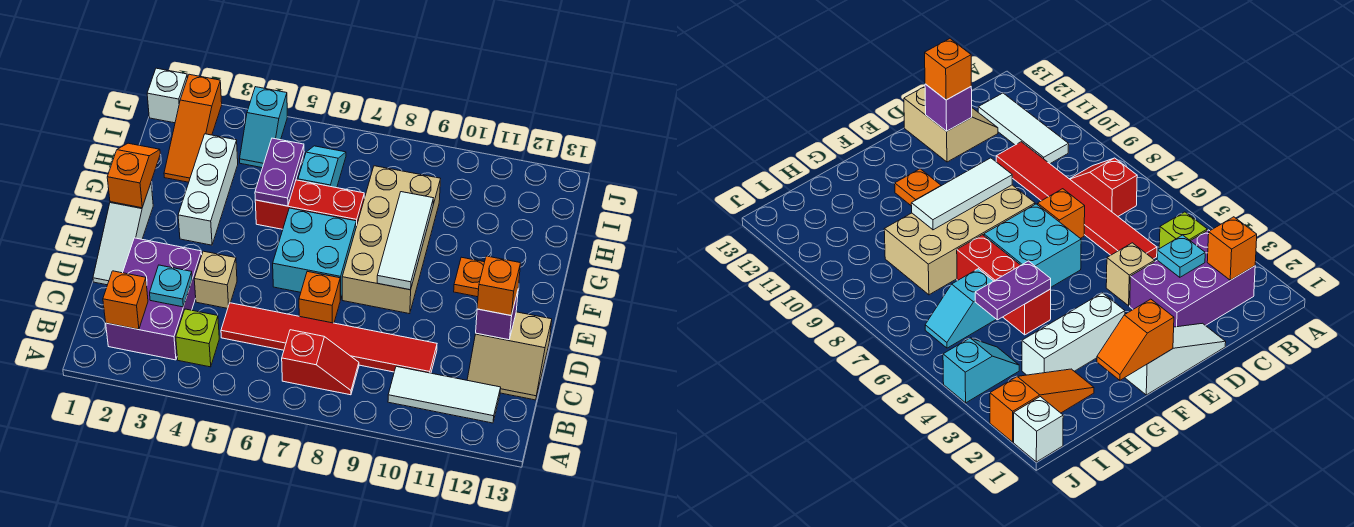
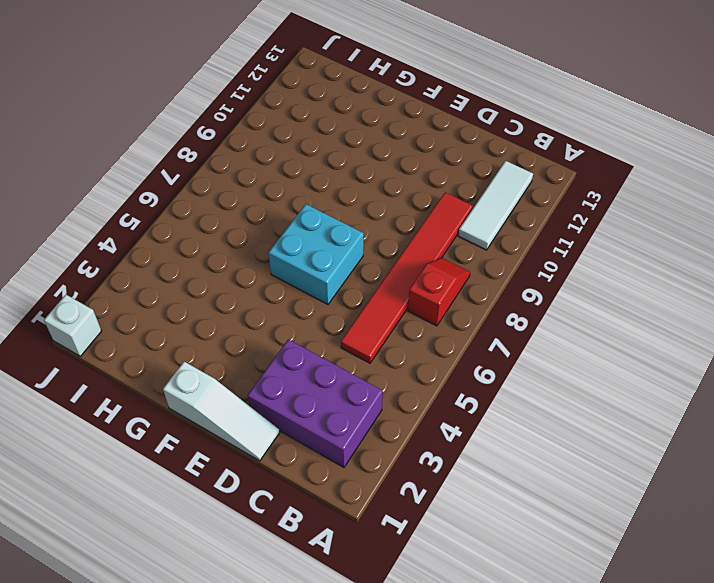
none -> lime brick B4 level 1
none -> tan slope C12:D13 level 1 top D
none -> tan brick D4 level 1

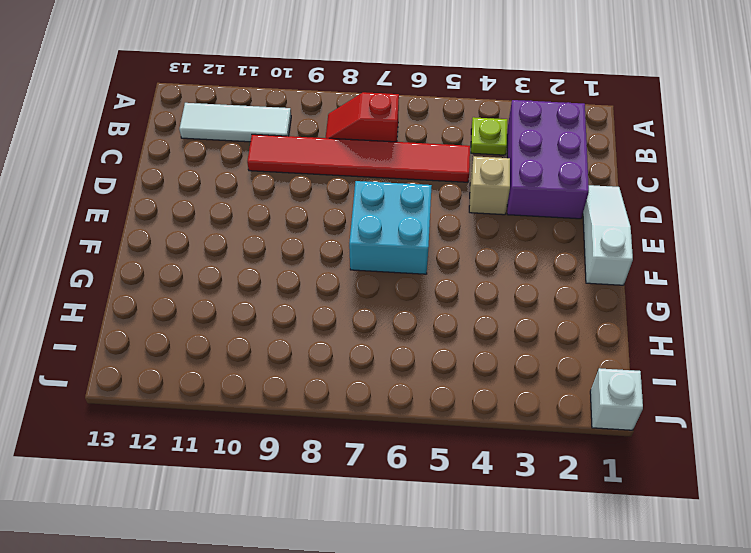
lime plate B4 level 1 -> lime brick B4 level 1
none -> tan slope C12:D13 level 1 top D
none -> orange brick D7 level 1
none -> tan brick E8:H9 level 1

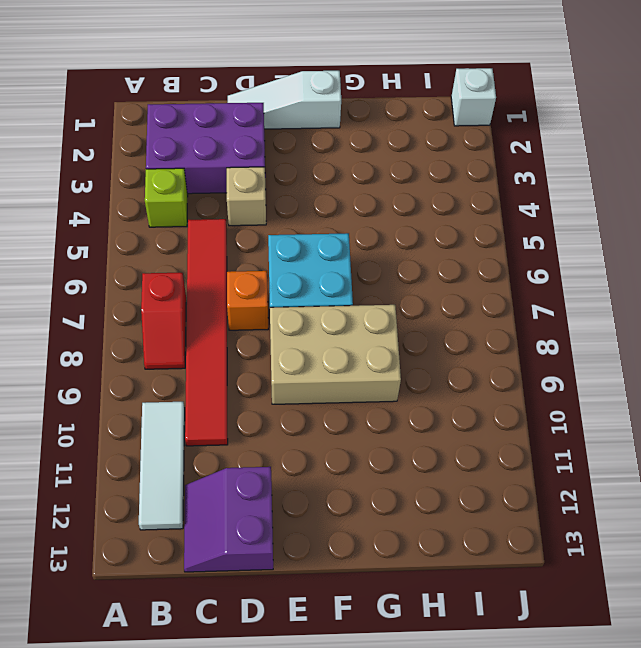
purple slope C12:D13 level 1 top D -> tan slope C12:D13 level 1 top D
tan brick E8:G9 level 1 -> tan brick E8:H9 level 1
none -> white brick F3:H3 level 1
none -> orange plate F11 level 1
none -> red brick G5:G7 level 1

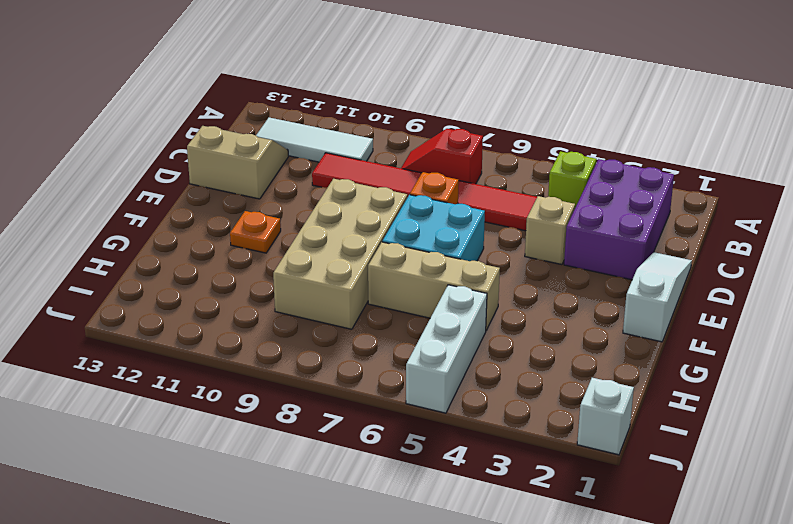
tan brick G5:G7 level 1 -> red brick G5:G7 level 1
white brick H5:J5 level 1 -> white brick F3:H3 level 1
none -> orange slope H2:J2 level 1 top J
none -> cyan slope H6:I6 level 1 top H
none -> cyan slope I4:J4 level 1 top J

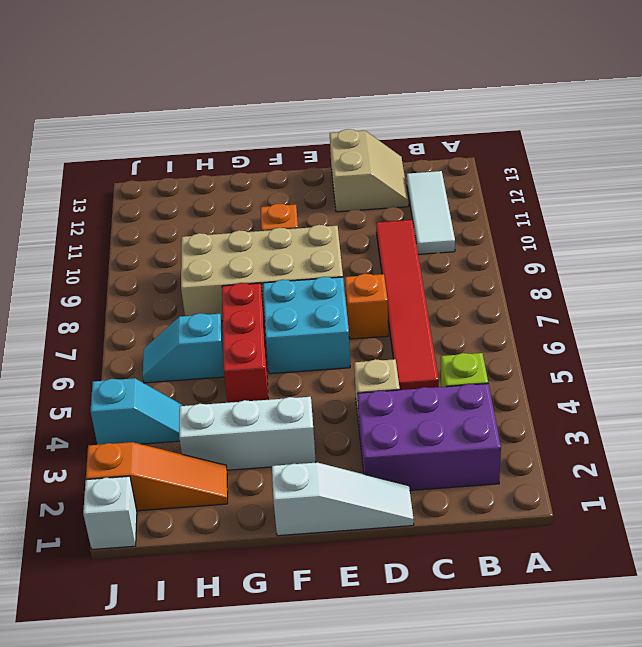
none -> red slope B7:B8 level 1 top 7
none -> orange brick B2 level 2
none -> cyan plate C3 level 2

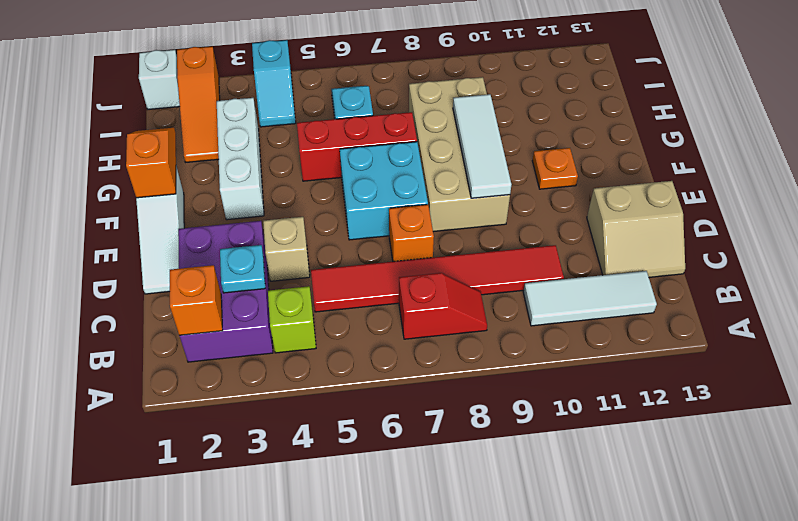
none -> purple brick D12 level 2
none -> purple plate G5:H5 level 2
none -> orange brick D12 level 3

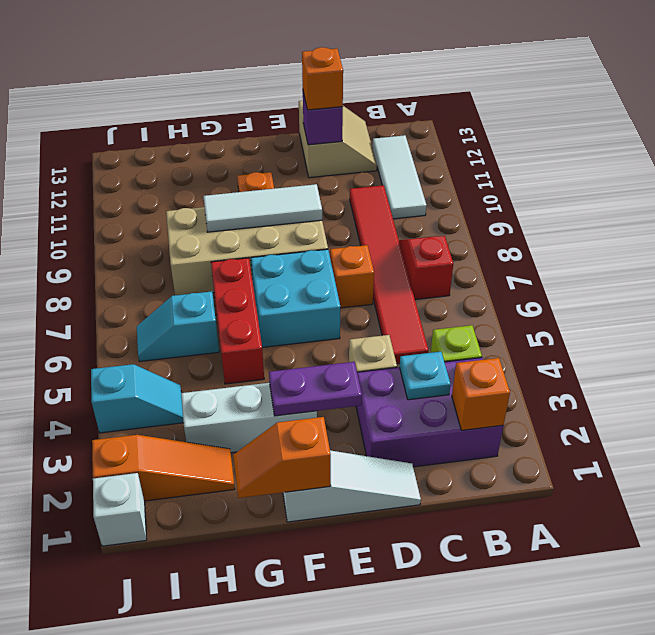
purple plate E3:F3 level 2 -> purple plate G5:H5 level 2

